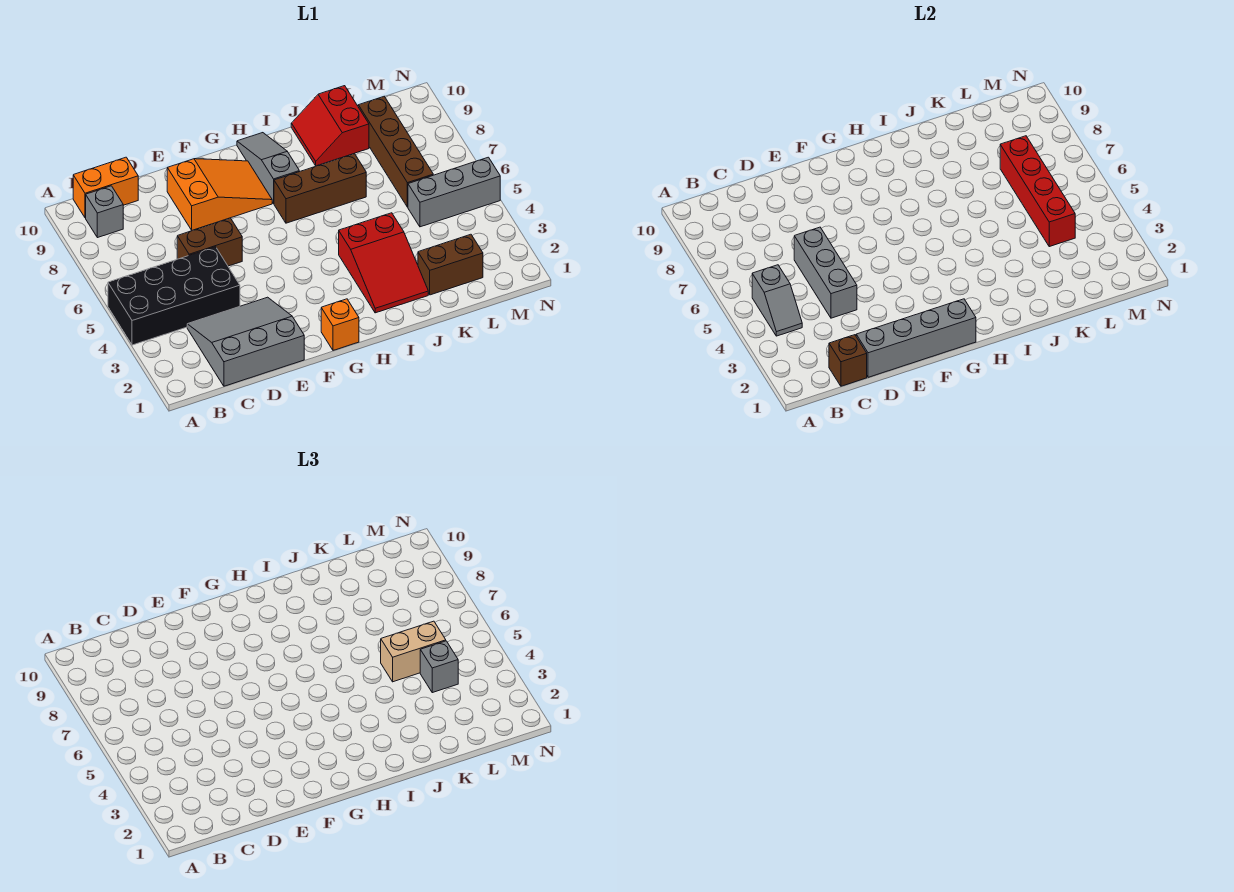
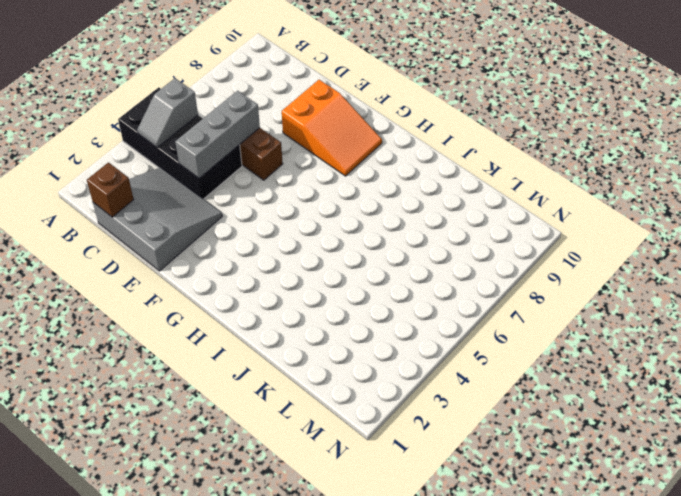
none -> grey brick B9 level 1
none -> orange brick B10:C10 level 1
none -> orange brick G1 level 1

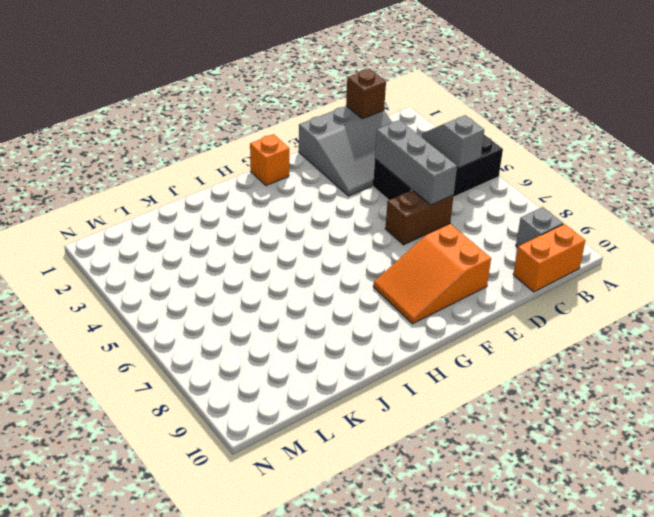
none -> brown brick H7:J7 level 1
none -> grey slope H8:H10 level 1 top 8
none -> red slope I2:J4 level 1 top 4

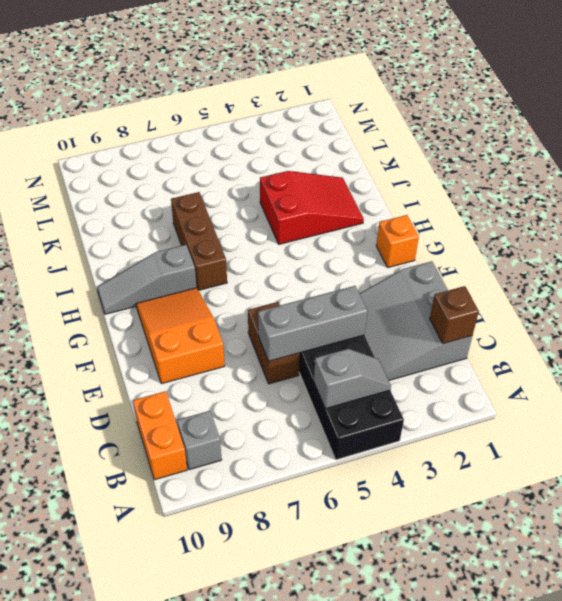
none -> red slope J9:K10 level 1 top K
none -> brown brick K2:L2 level 1
none -> grey brick L5:N5 level 1

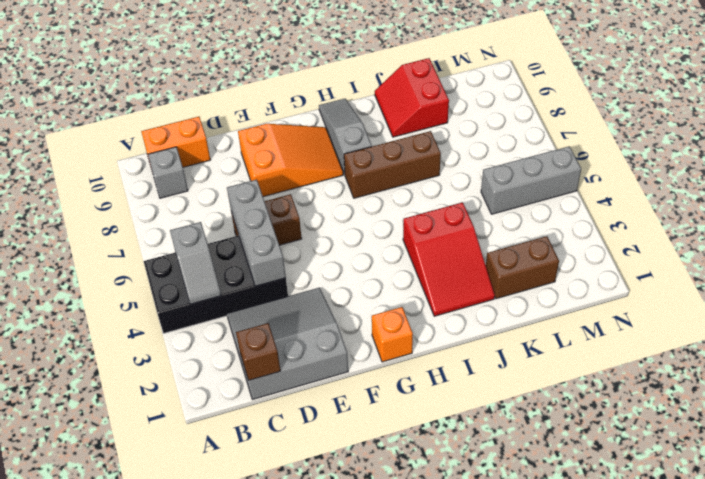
none -> brown brick L6:L9 level 1
none -> grey brick D1:G1 level 2
none -> red brick L4:L7 level 2

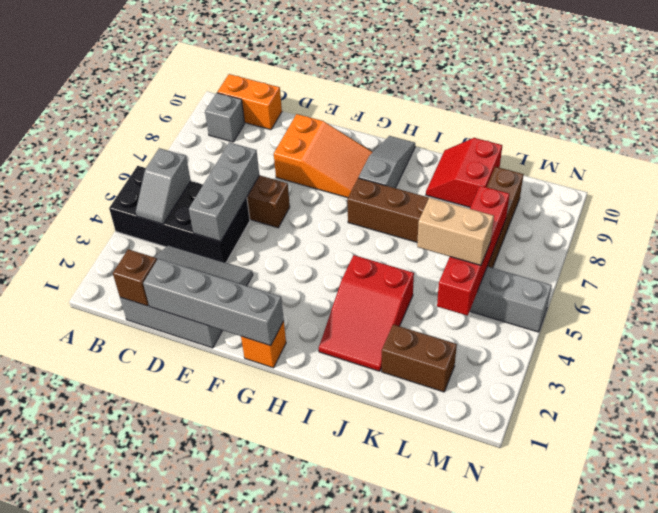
none -> grey brick L4 level 3

